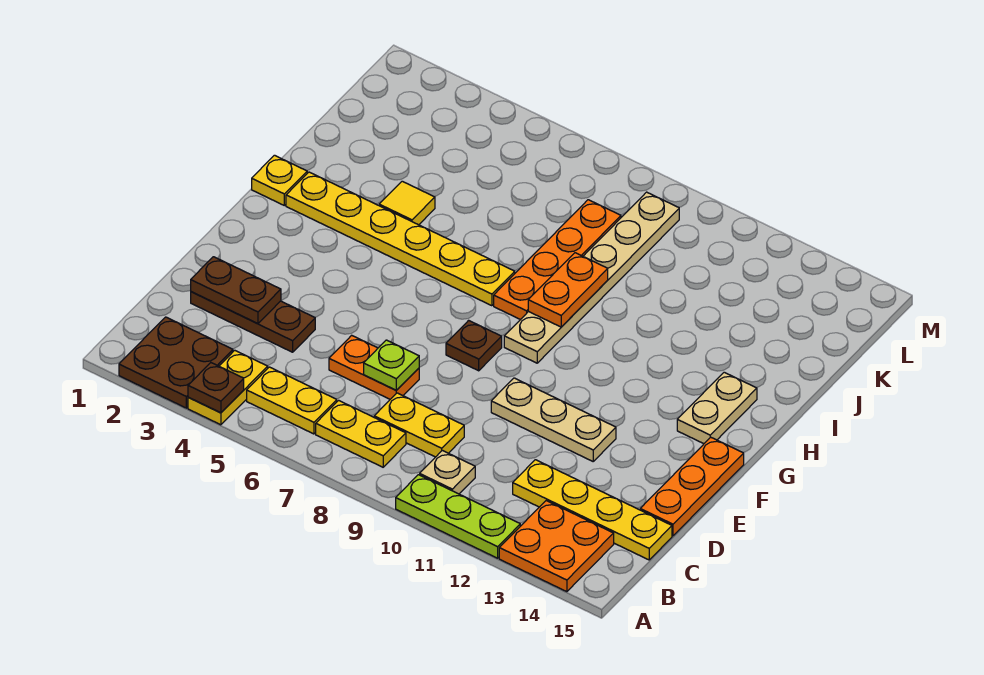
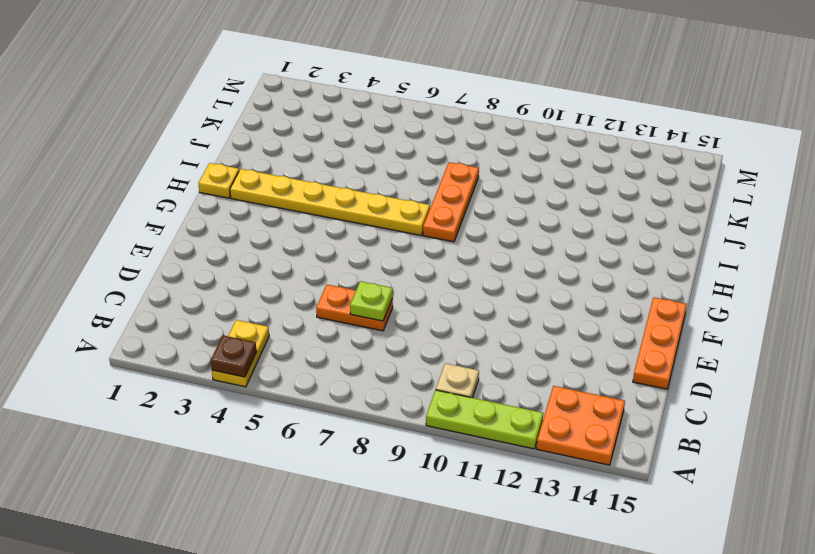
orange plate H8:J8 level 1 -> orange plate H8:K8 level 1
none -> brown plate A2:B3 level 1
none -> yellow plate B5:B6 level 1
none -> yellow plate B7:B8 level 1

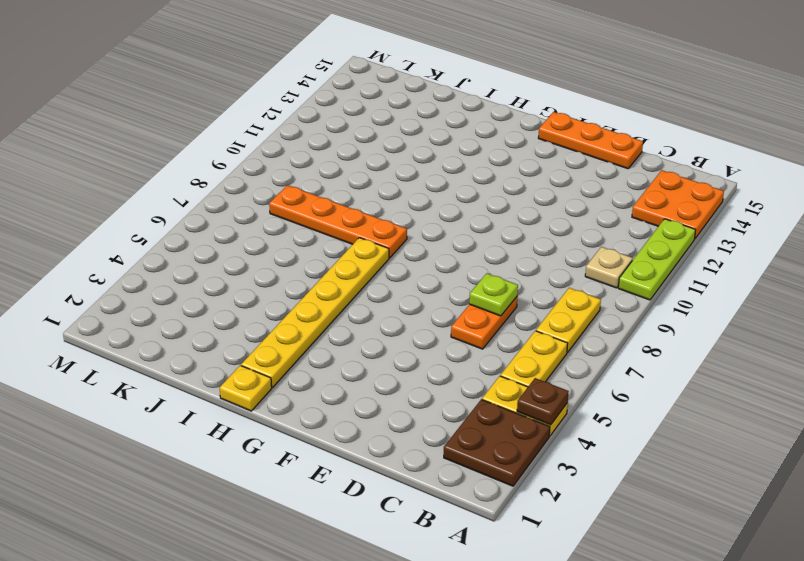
none -> yellow plate C8:C9 level 1
none -> yellow plate C12:C15 level 1
none -> brown plate D2:D4 level 1

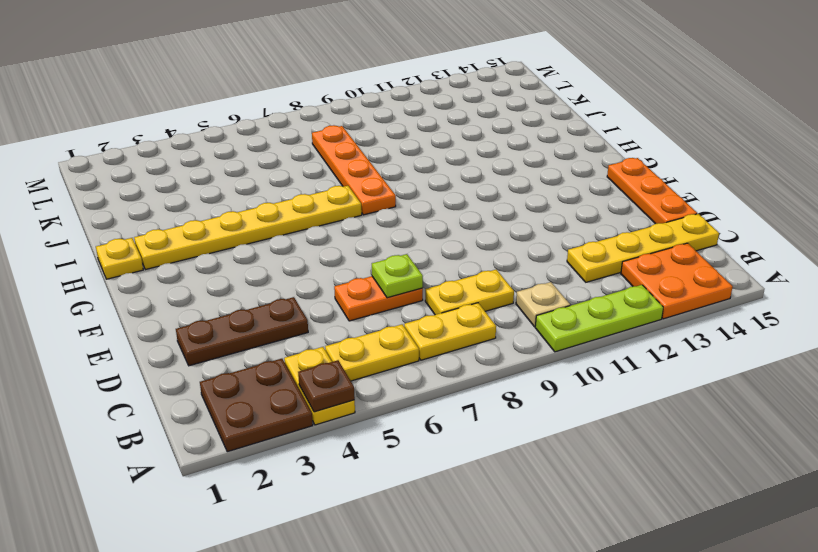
none -> tan plate E10:E12 level 1
none -> brown plate F8 level 1
none -> tan plate G9:L9 level 1

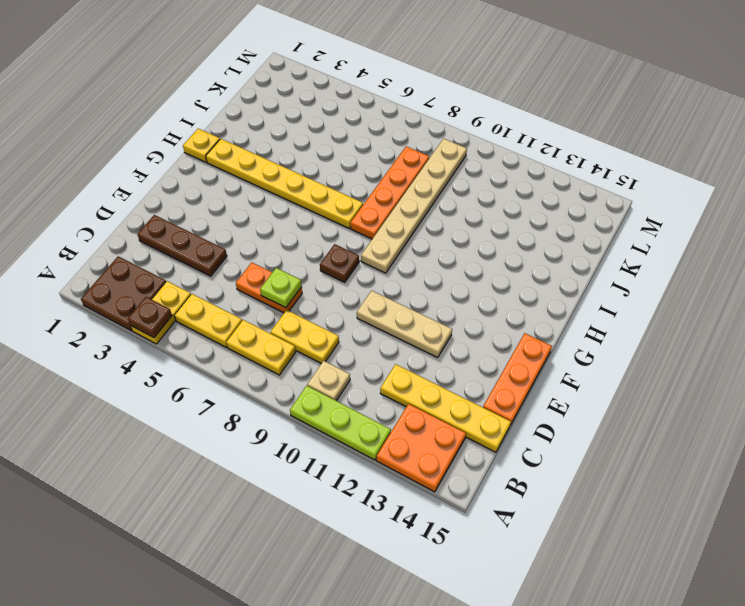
none -> tan plate G14:H14 level 1
none -> yellow tile I4 level 1
none -> brown plate D2:D3 level 2

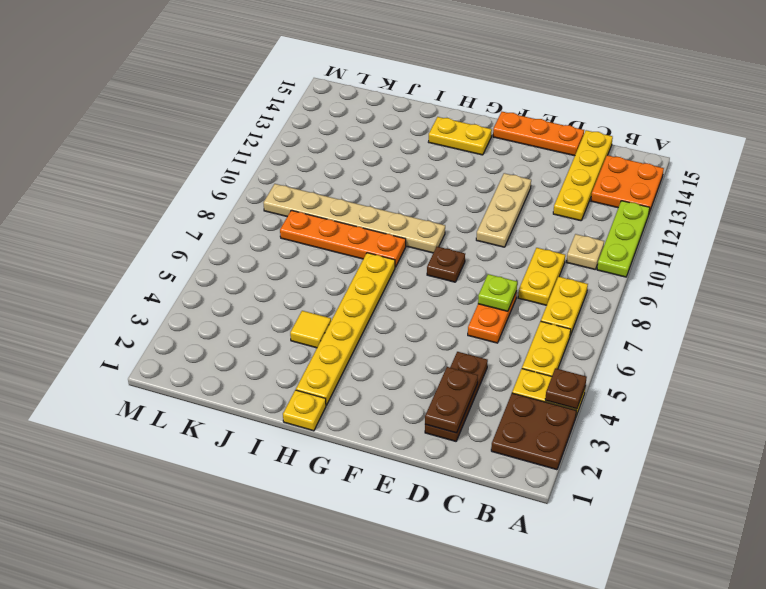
yellow plate G14:H14 level 1 -> tan plate G14:H14 level 1
none -> orange plate H9:I9 level 2

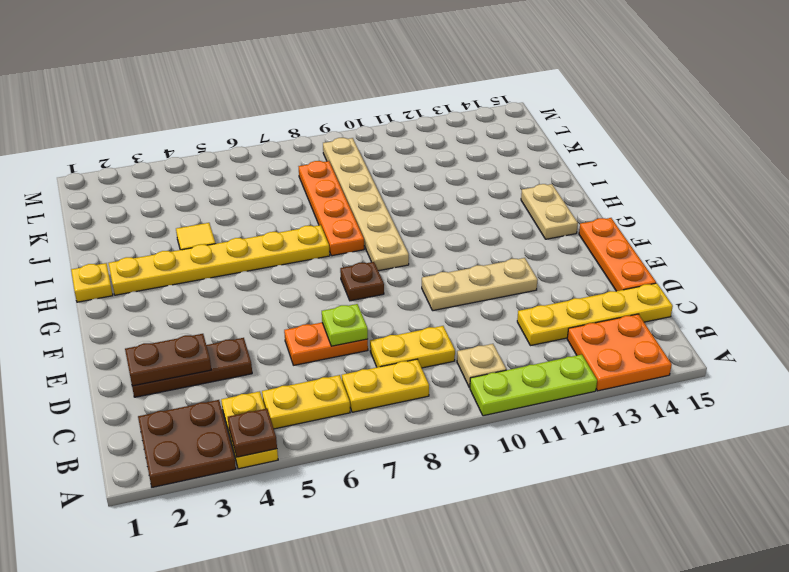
none -> orange plate H9:I9 level 2

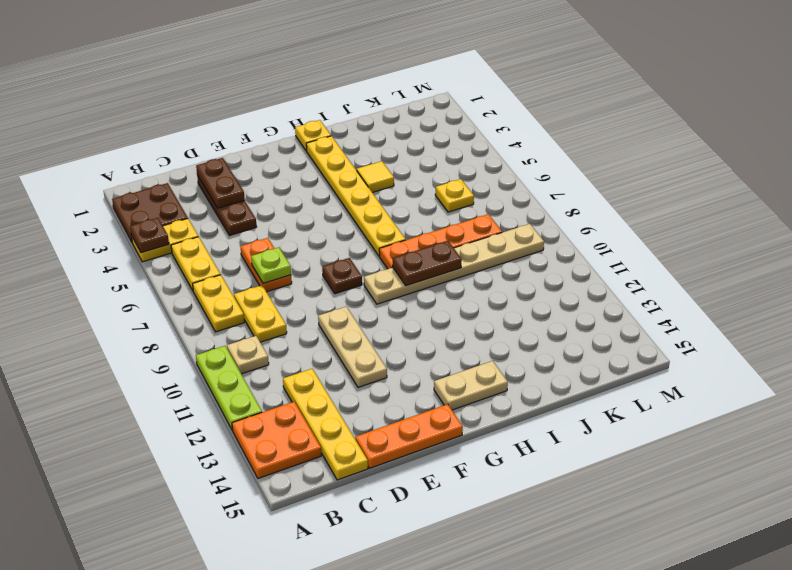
brown plate H9:I9 level 2 -> orange plate H9:I9 level 2
yellow plate K6 level 1 -> none

